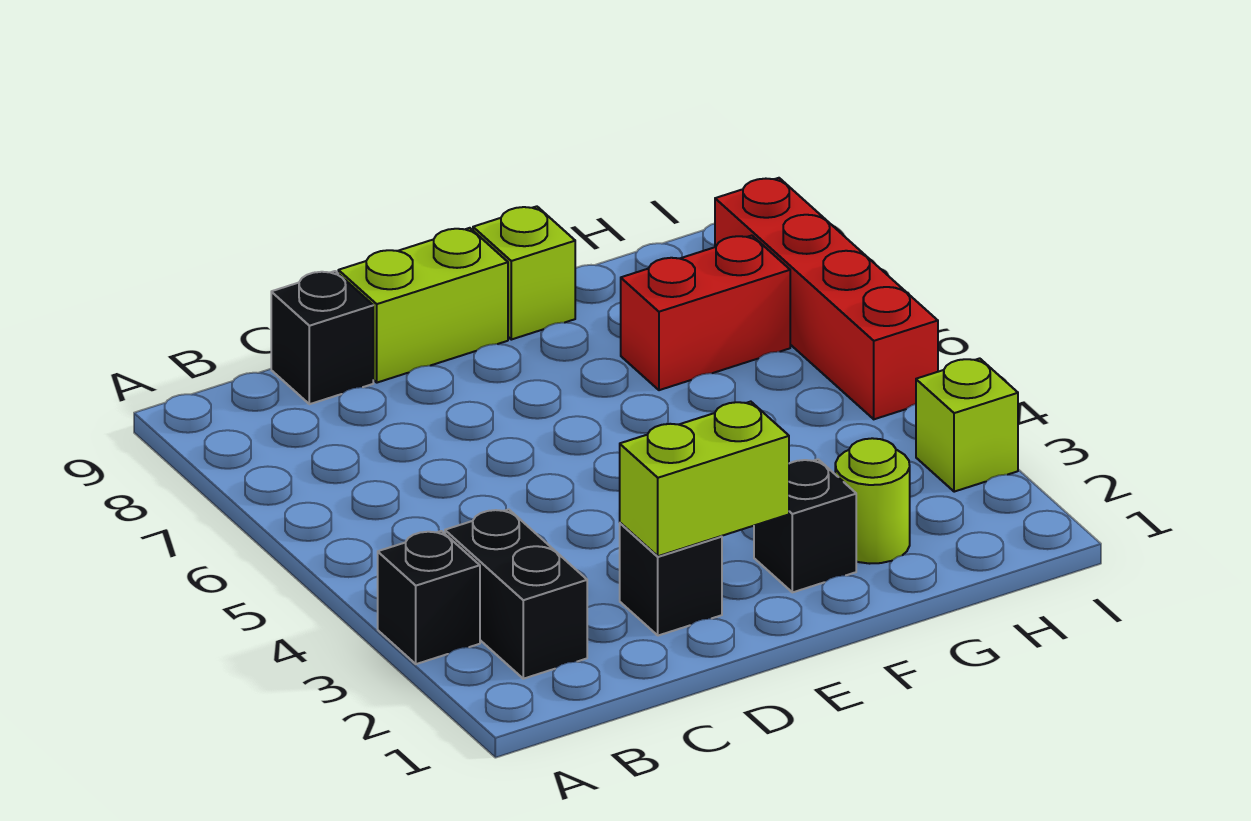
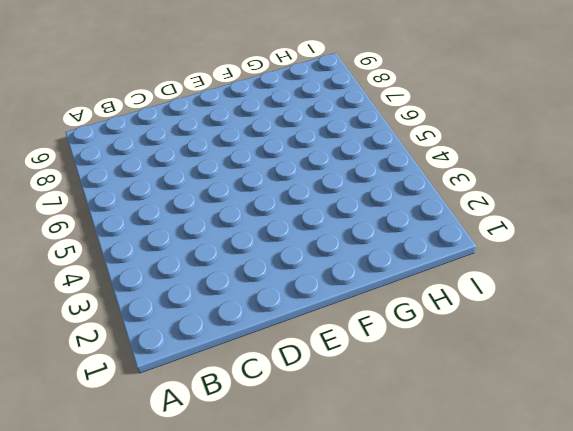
none -> black brick A3 level 1
none -> black brick B2:B3 level 1
none -> black brick C9 level 1

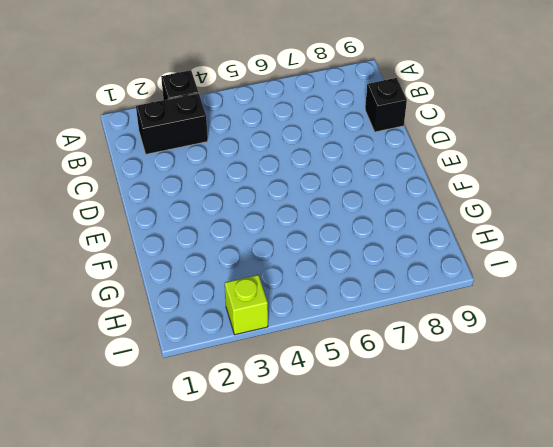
none -> black brick D2 level 1
none -> lime brick D9:E9 level 1
none -> black brick F2 level 1

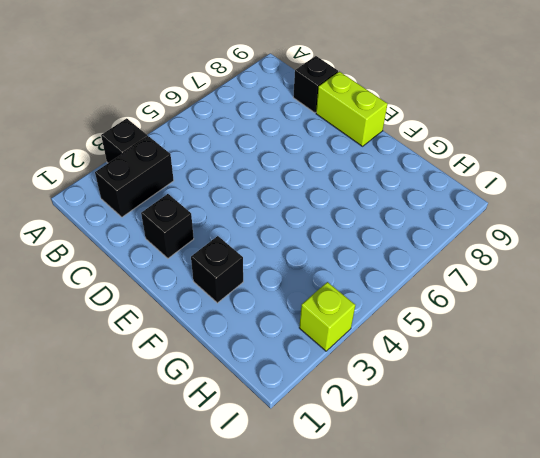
none -> lime brick F9 level 1
none -> lime round brick G2 level 1
none -> red brick G7:H7 level 1

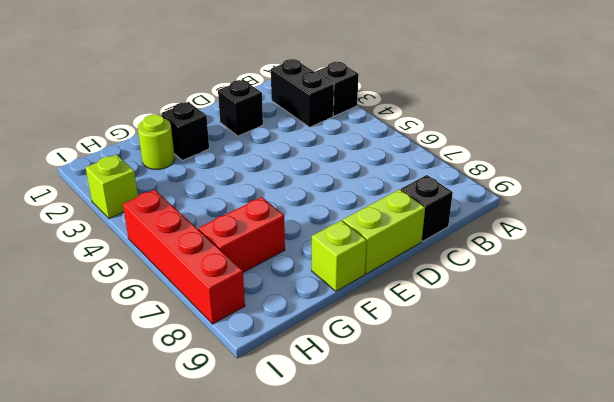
none -> lime brick D2:E2 level 2

